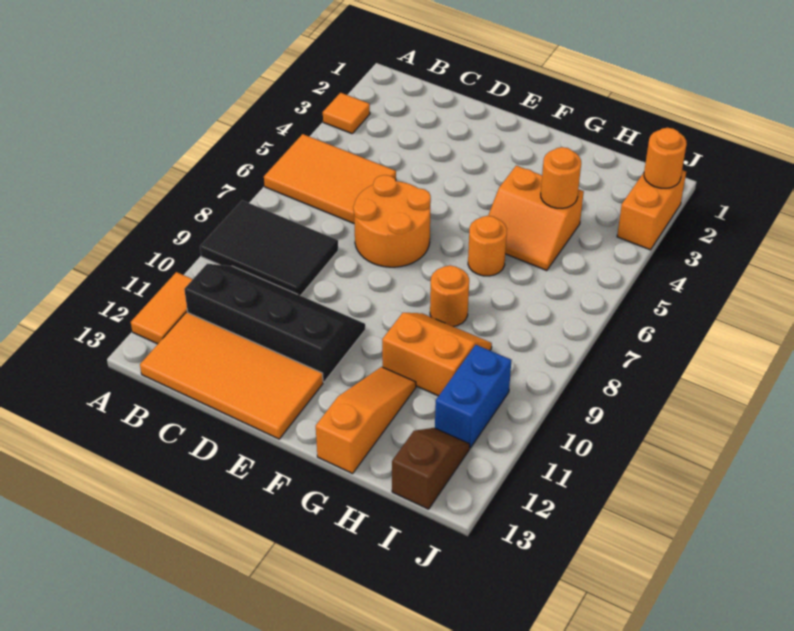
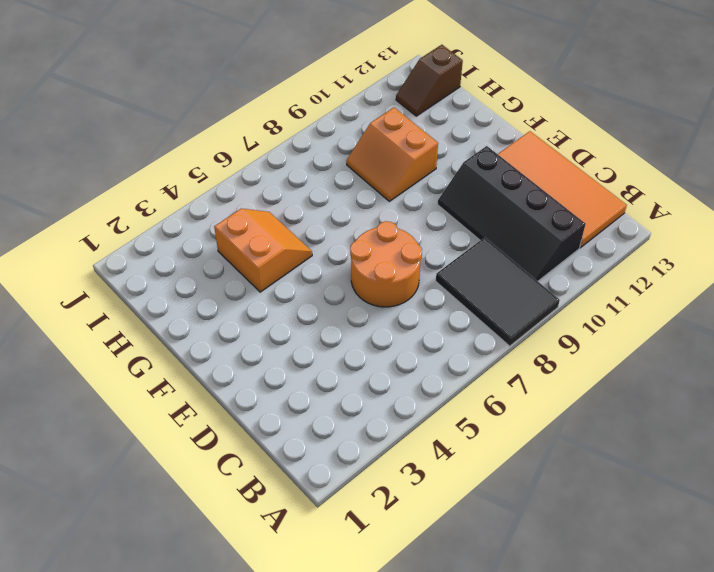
none -> orange tile A3 level 1
none -> orange tile A5:C6 level 1
none -> orange tile A11:A12 level 1

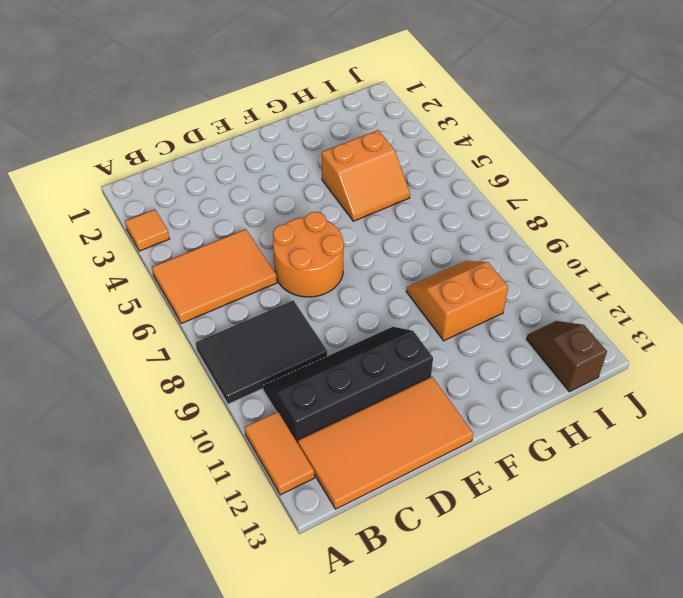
none -> orange round brick G6 level 1
none -> orange round brick G8 level 1
none -> orange slope G11:G13 level 1 top 13

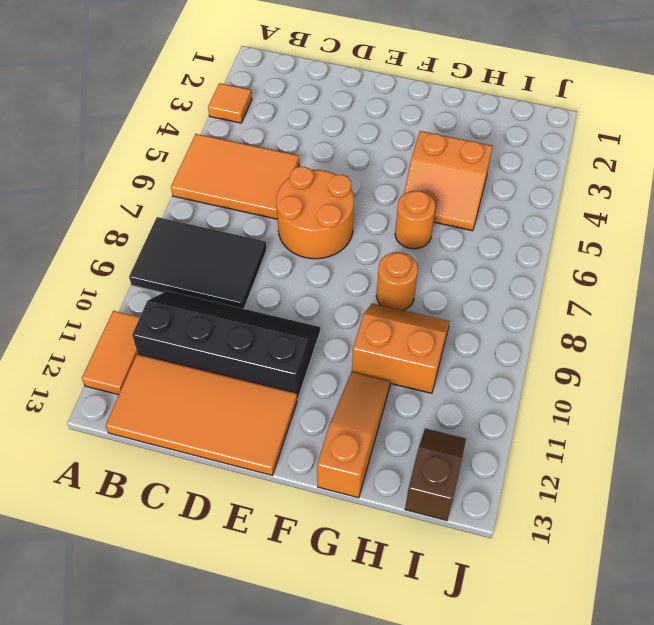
none -> blue brick I10:I11 level 1
none -> orange brick J2:J3 level 1
none -> orange round brick H4 level 2

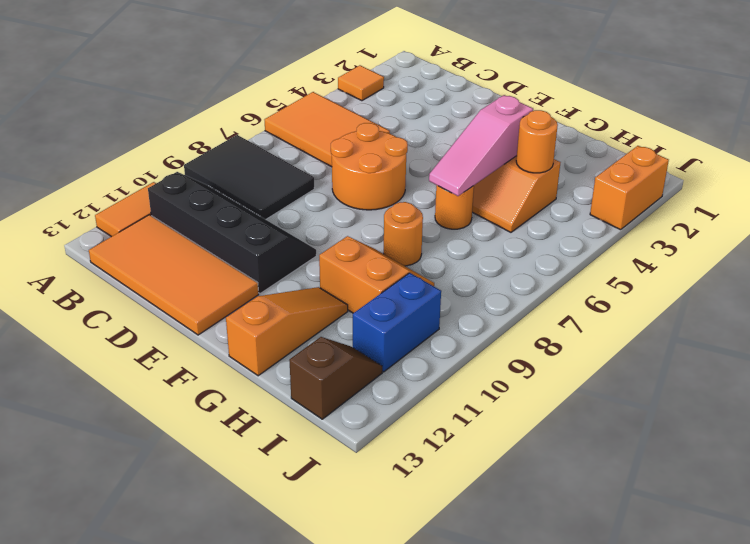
pink slope G4:G6 level 2 top 4 -> none
none -> orange round brick J2 level 2

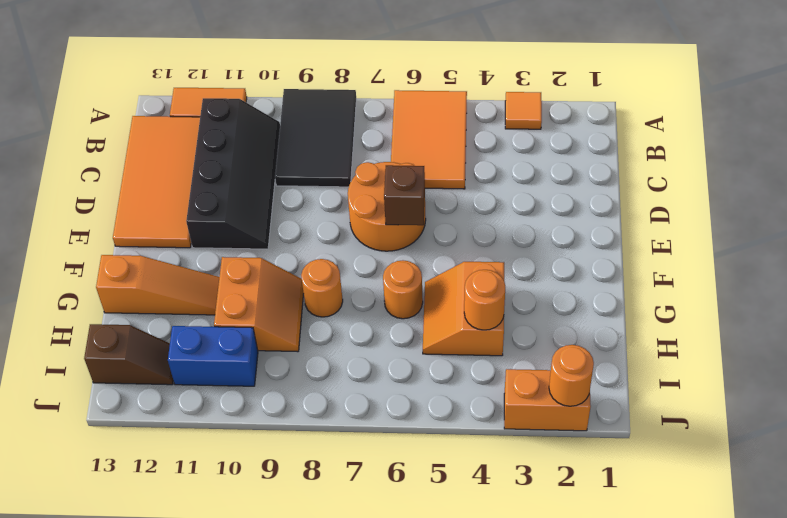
brown brick E6 level 2 -> none

